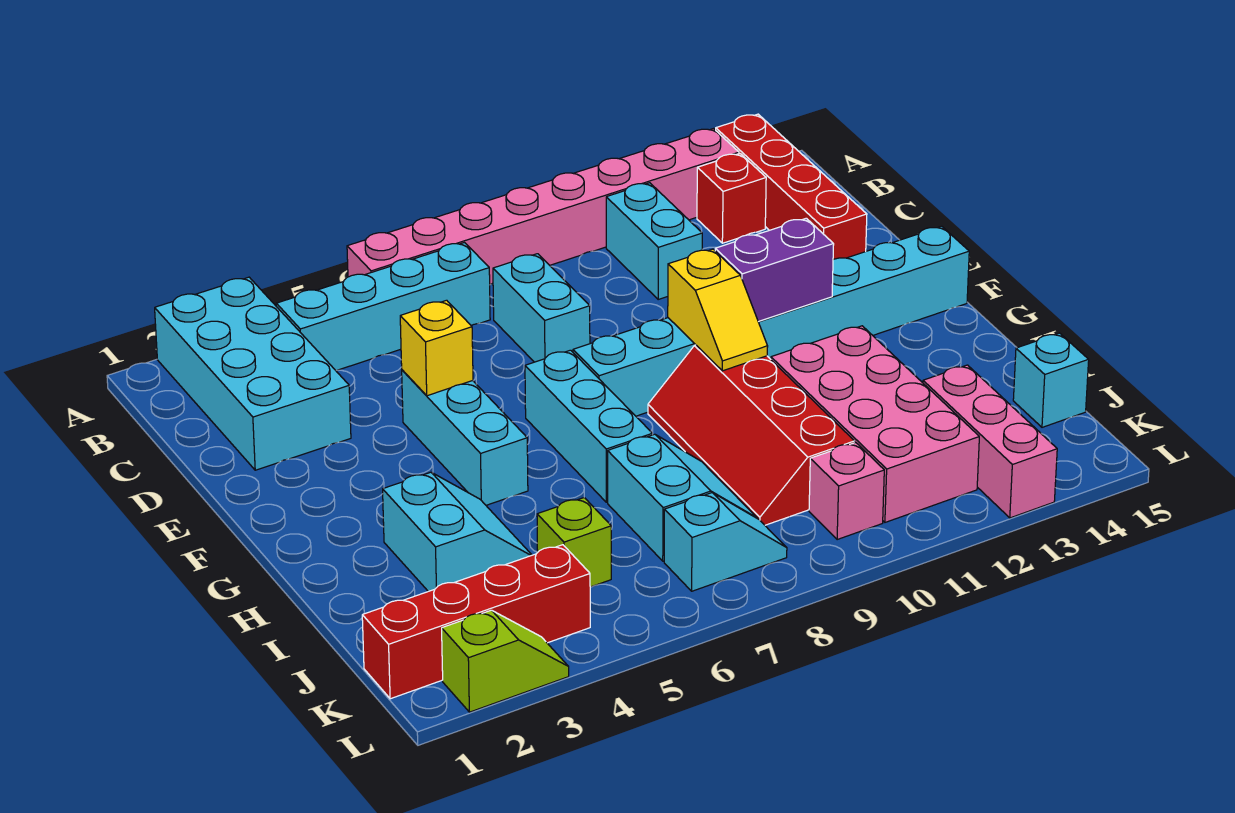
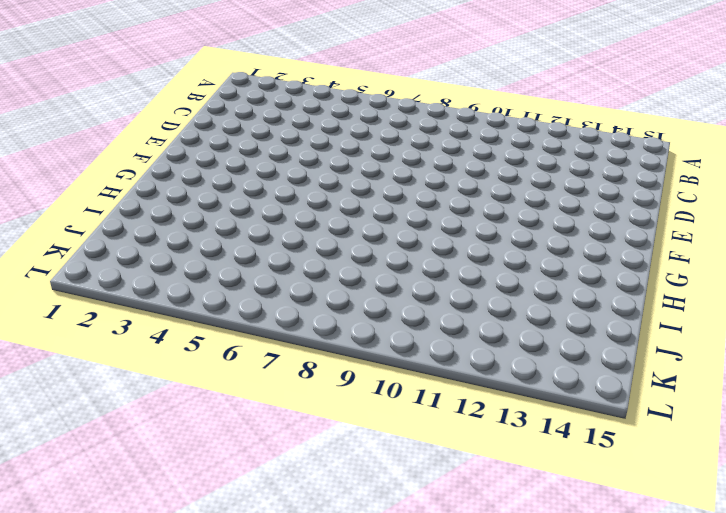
none -> cyan brick A2:D3 level 1
none -> pink brick A6:A13 level 1
none -> red brick A14:D14 level 1

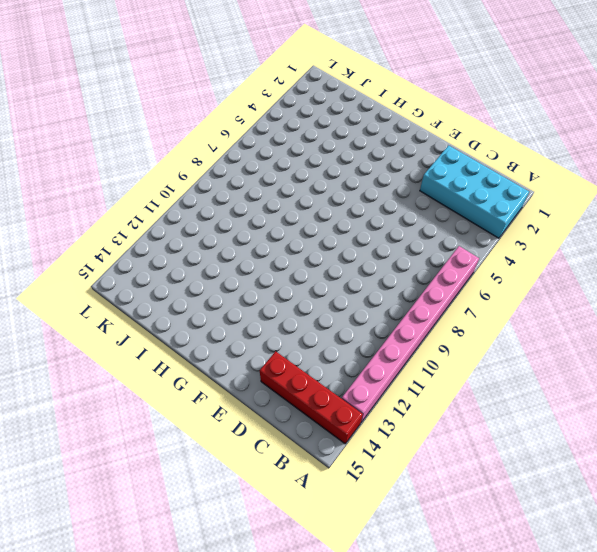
none -> cyan brick B4:B7 level 1
none -> cyan brick B11:C11 level 1
none -> red brick B13 level 1

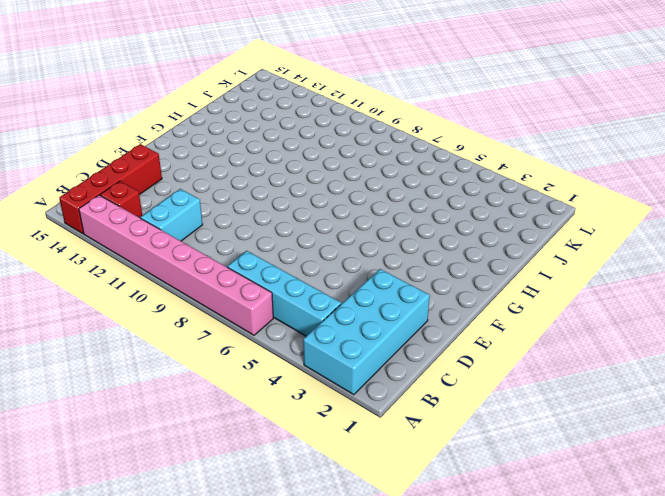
none -> cyan brick C8:D8 level 1
none -> cyan brick E5:G5 level 1
none -> cyan brick F7:H7 level 1

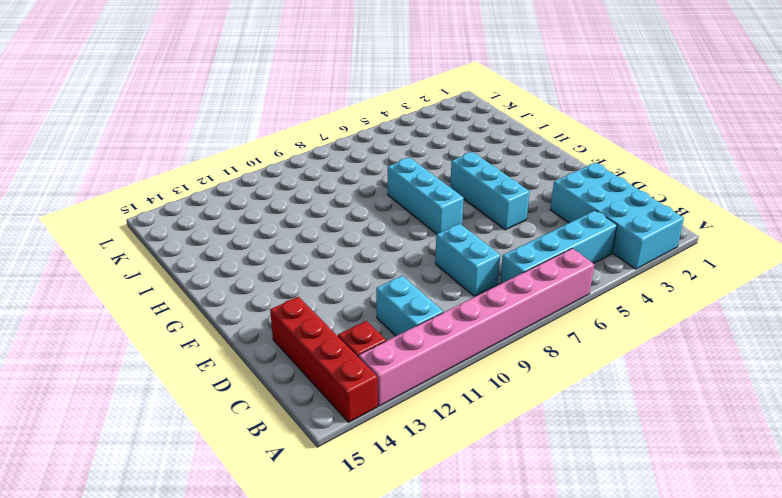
none -> cyan brick F8:F15 level 1
none -> red slope G9:J10 level 1 top 10
none -> cyan slope H3:I4 level 1 top 3

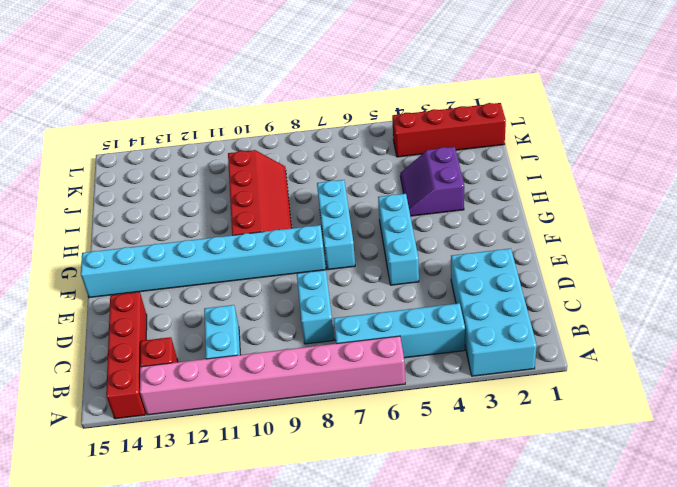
purple slope H3:I4 level 1 top 3 -> cyan slope H3:I4 level 1 top 3
none -> pink brick H11:K12 level 1
none -> cyan slope I7:J8 level 1 top 7
none -> lime brick J5 level 1

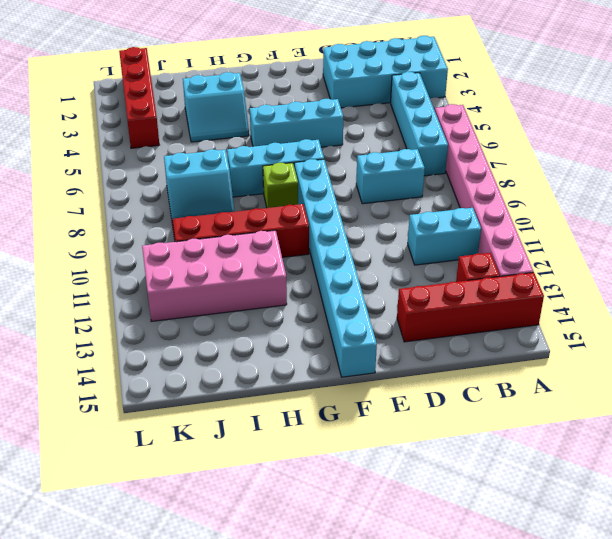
lime brick G8 level 1 -> lime brick J5 level 1
none -> pink brick J13:L13 level 1
none -> cyan brick J15 level 1
none -> cyan slope K7:K8 level 1 top 7

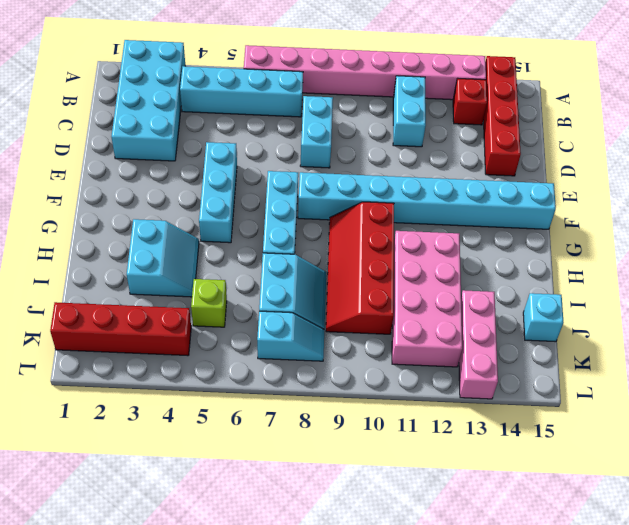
none -> pink brick K10 level 1
none -> lime slope L2:L3 level 1 top 2
none -> yellow brick E5 level 2

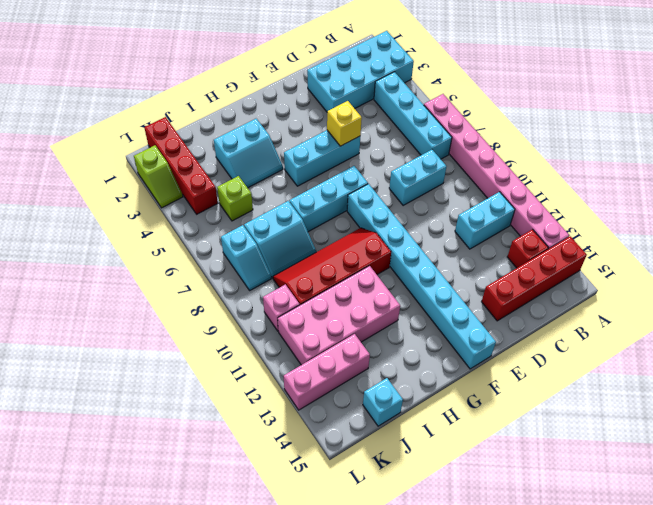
none -> yellow slope F10:G10 level 2 top F
none -> purple brick F11:F12 level 2

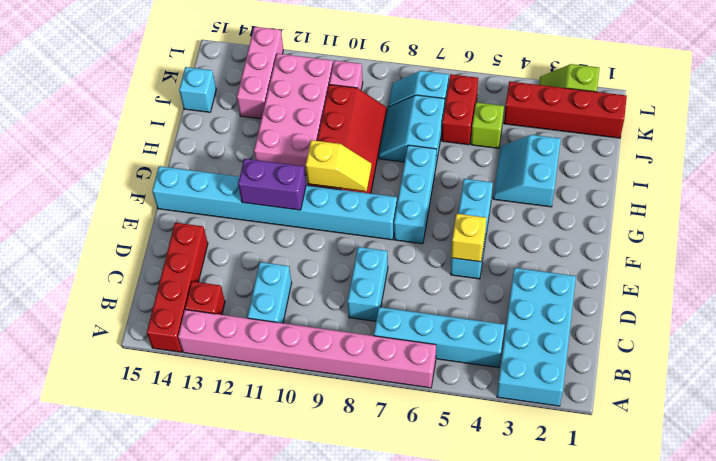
yellow slope G9:G10 level 2 top 10 -> yellow slope F10:G10 level 2 top F
red brick J6:K6 level 1 -> none

